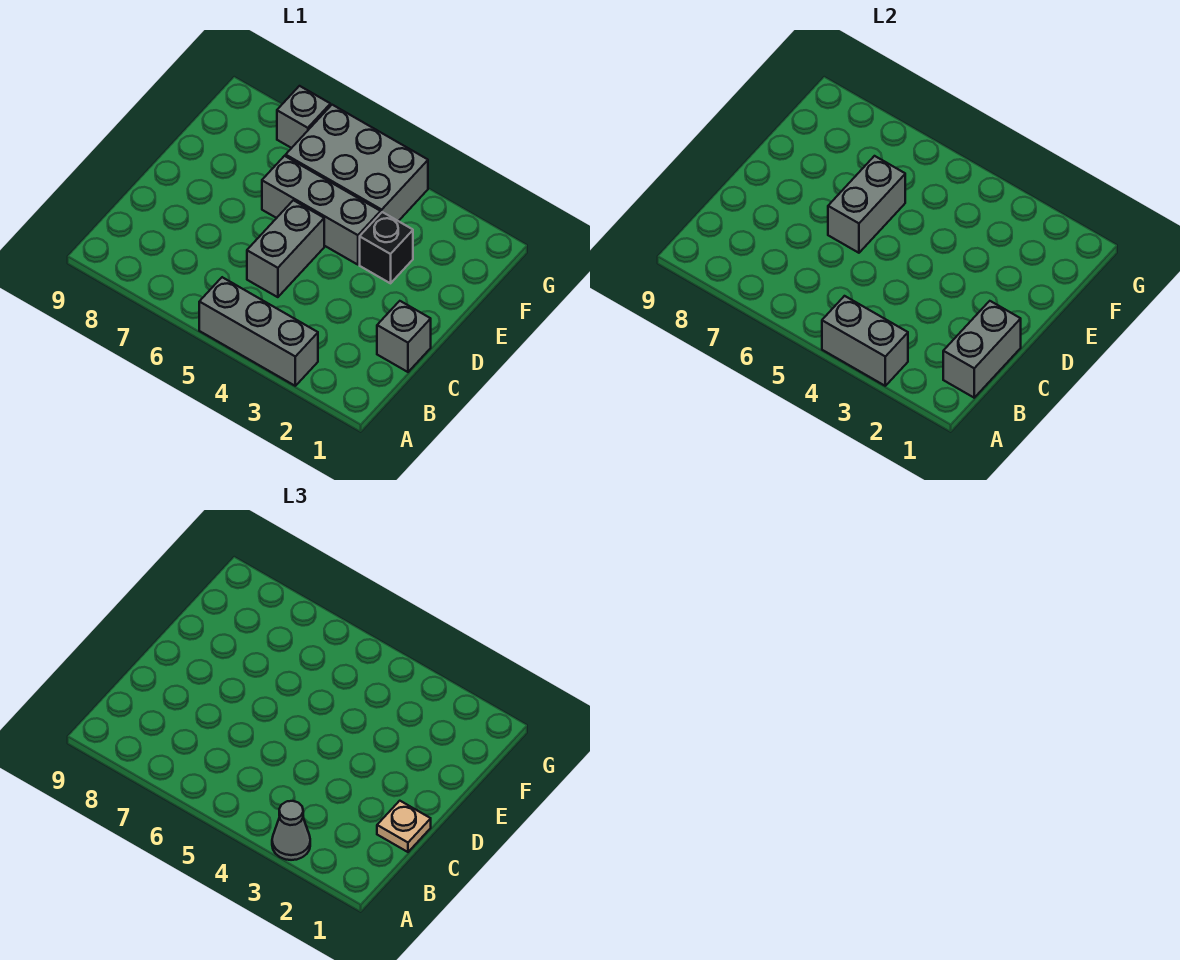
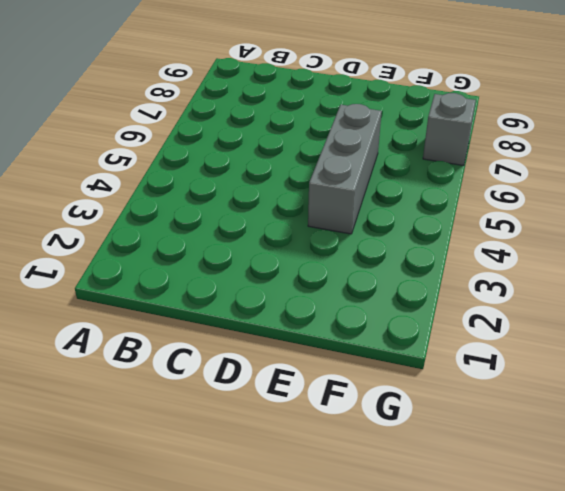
none -> grey brick A3:A5 level 1
none -> grey brick C1 level 1
none -> grey brick C5:D5 level 1

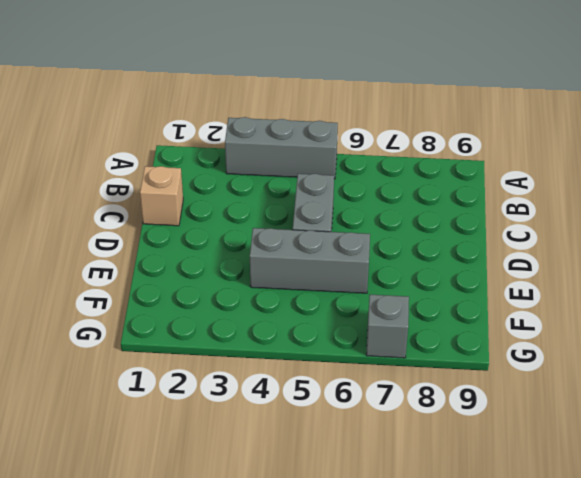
tan brick C1 level 1 -> grey brick C1 level 1
none -> black brick E3 level 1
none -> grey brick F4:G6 level 1
none -> grey brick A3:A4 level 2

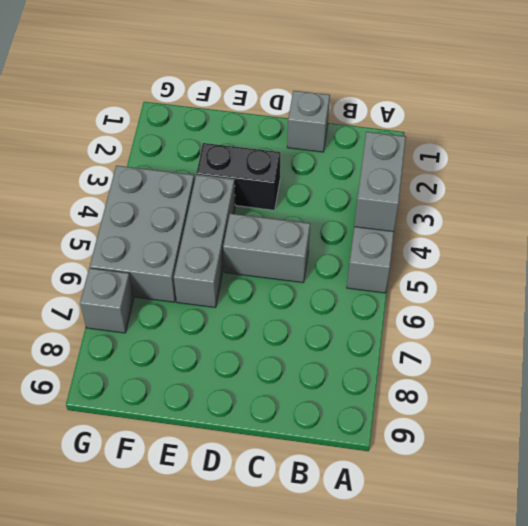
black brick D3:E3 level 1 -> black brick E3 level 1
none -> grey brick B1:C1 level 2
none -> grey brick D6:E6 level 2
none -> grey cone A3 level 3

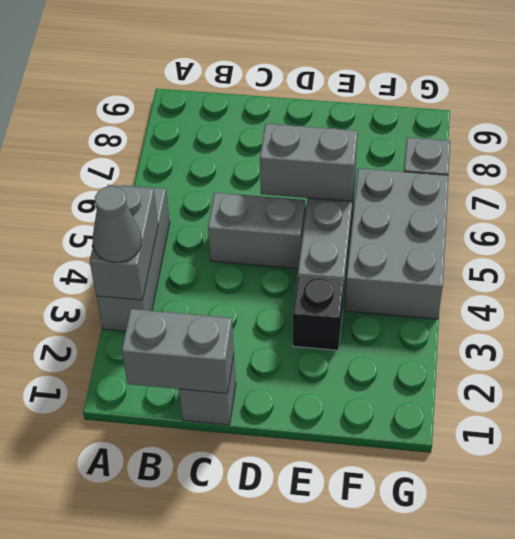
none -> tan plate C1 level 3

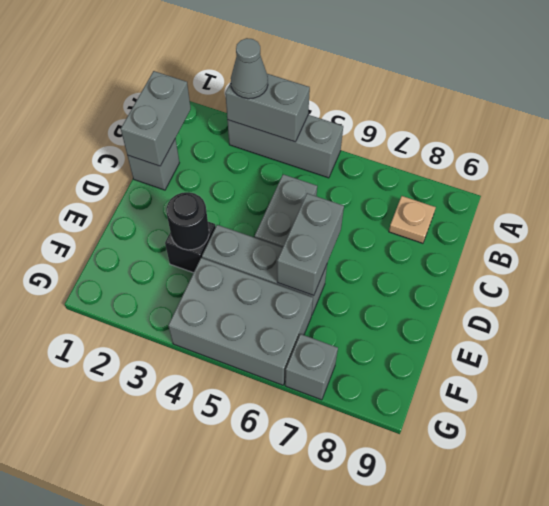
tan plate B8 level 1 -> tan plate C1 level 3
black round brick E3 level 2 -> none

